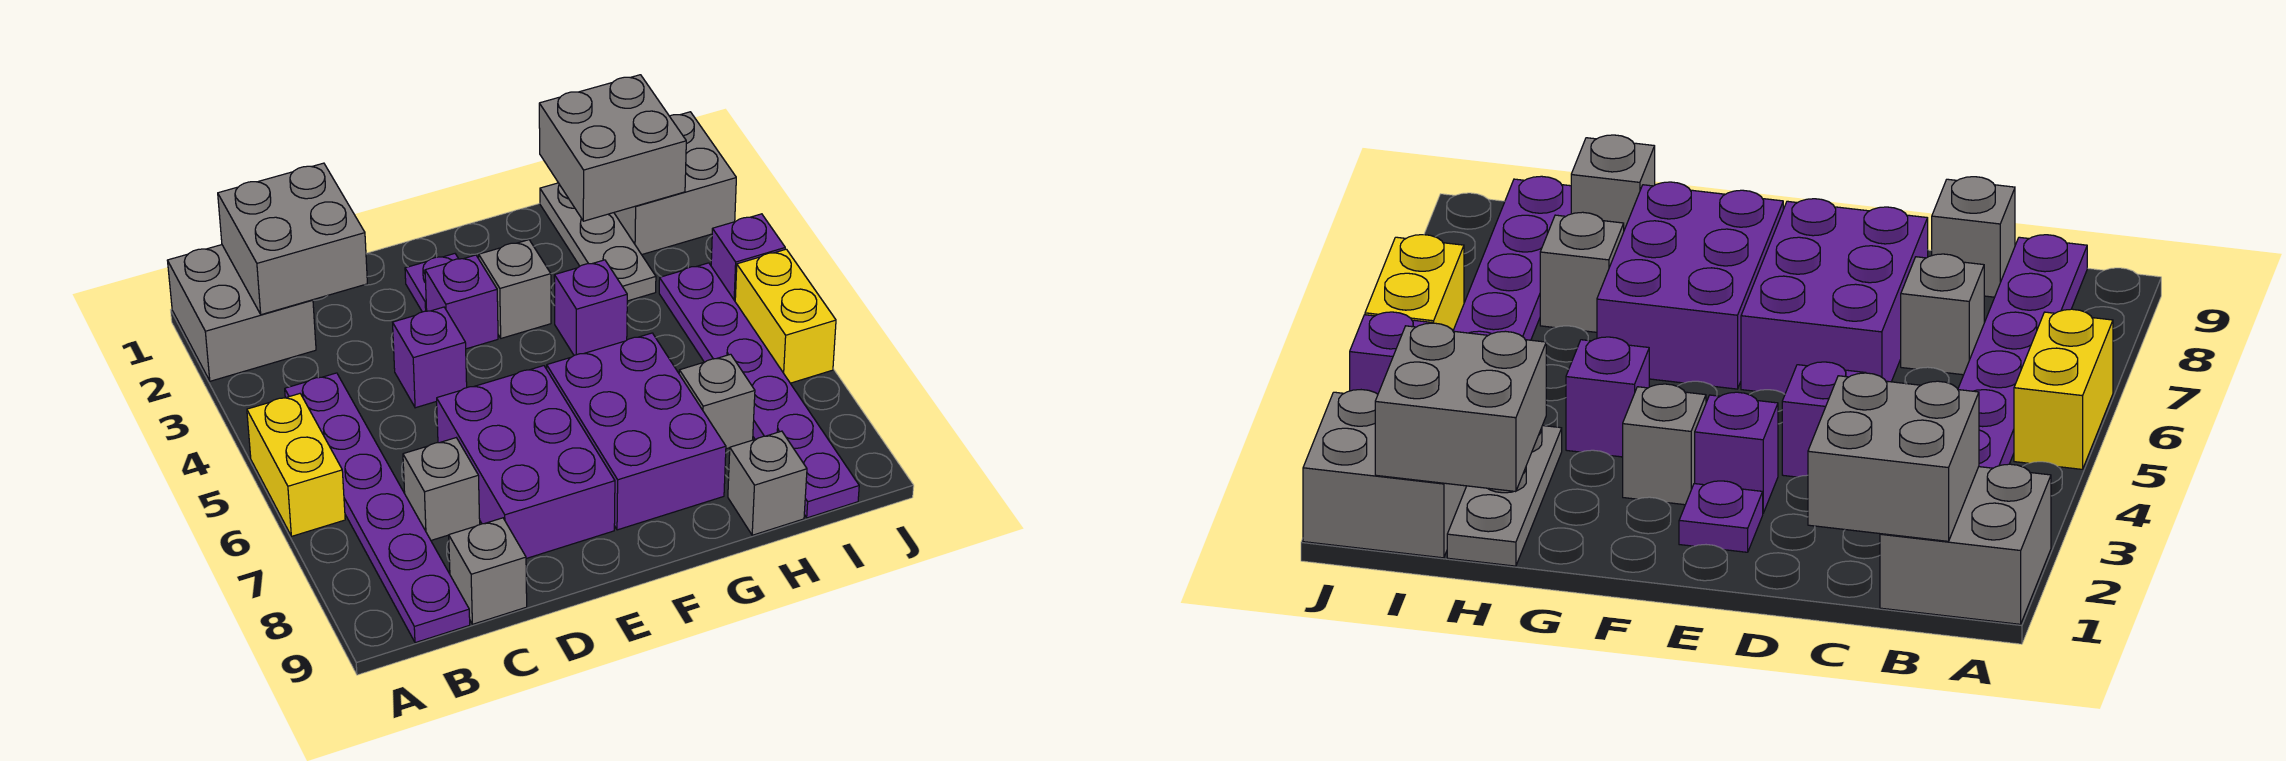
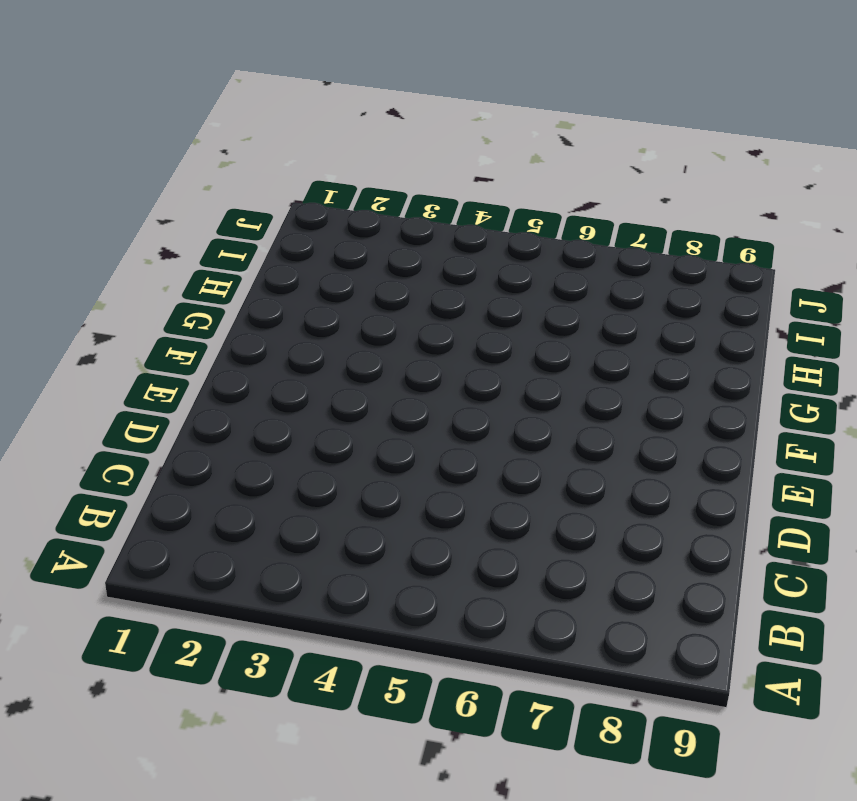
none -> grey brick A1:B2 level 1
none -> yellow brick A5:A6 level 1
none -> purple plate B4:B9 level 1

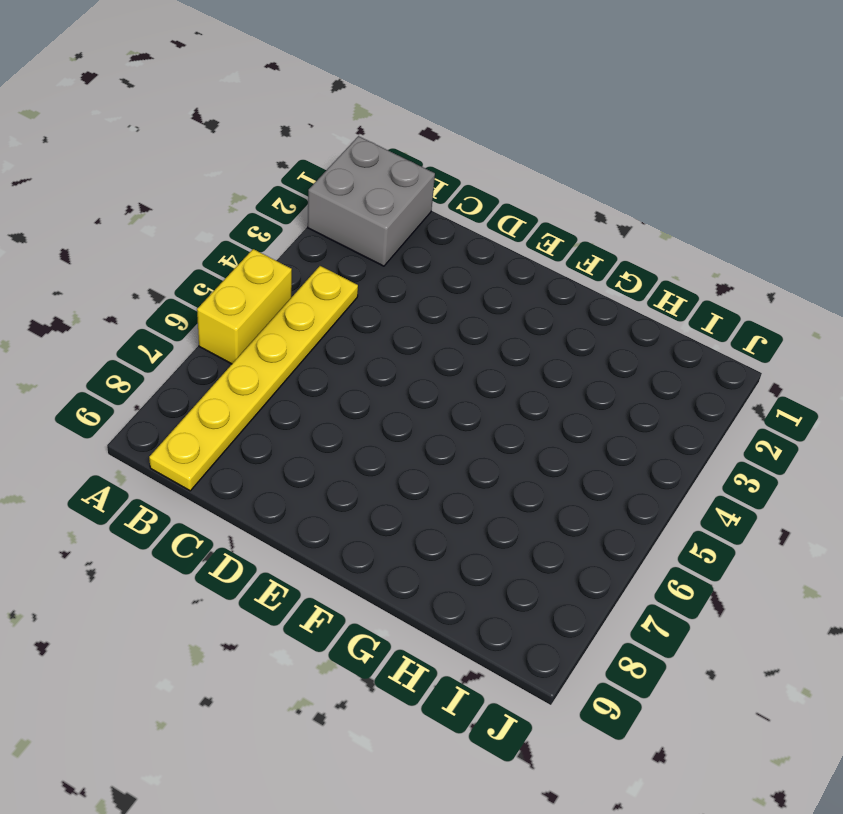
yellow plate B4:B9 level 1 -> purple plate B4:B9 level 1
none -> grey brick C7 level 1
none -> grey brick C9 level 1
none -> purple brick D4 level 1

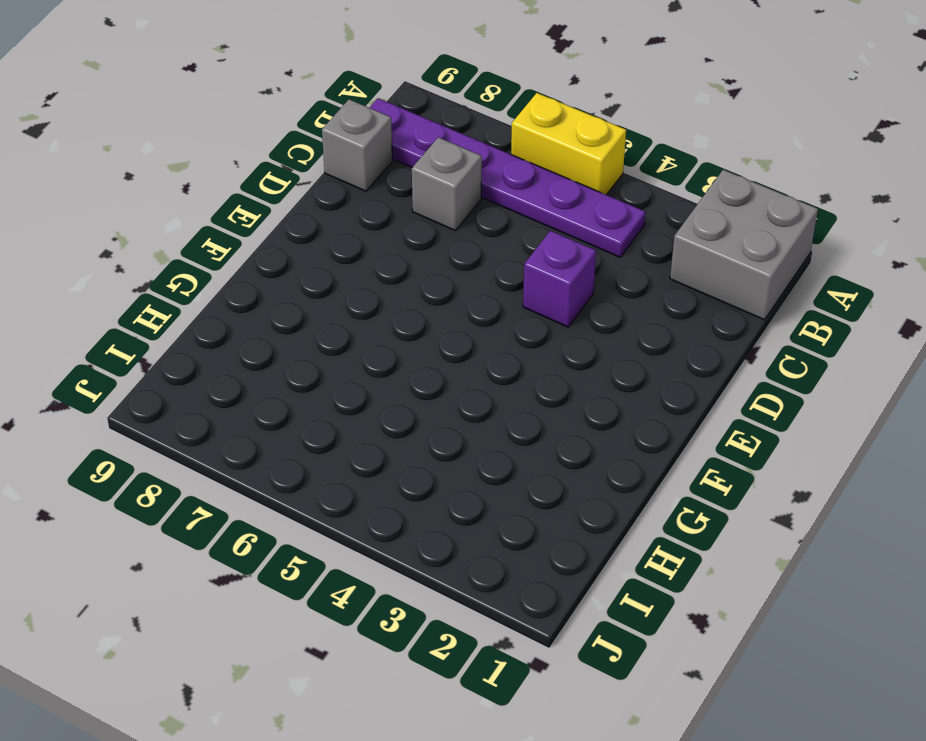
none -> purple brick D6:E8 level 1
none -> purple plate E2 level 1
none -> purple brick E3 level 1

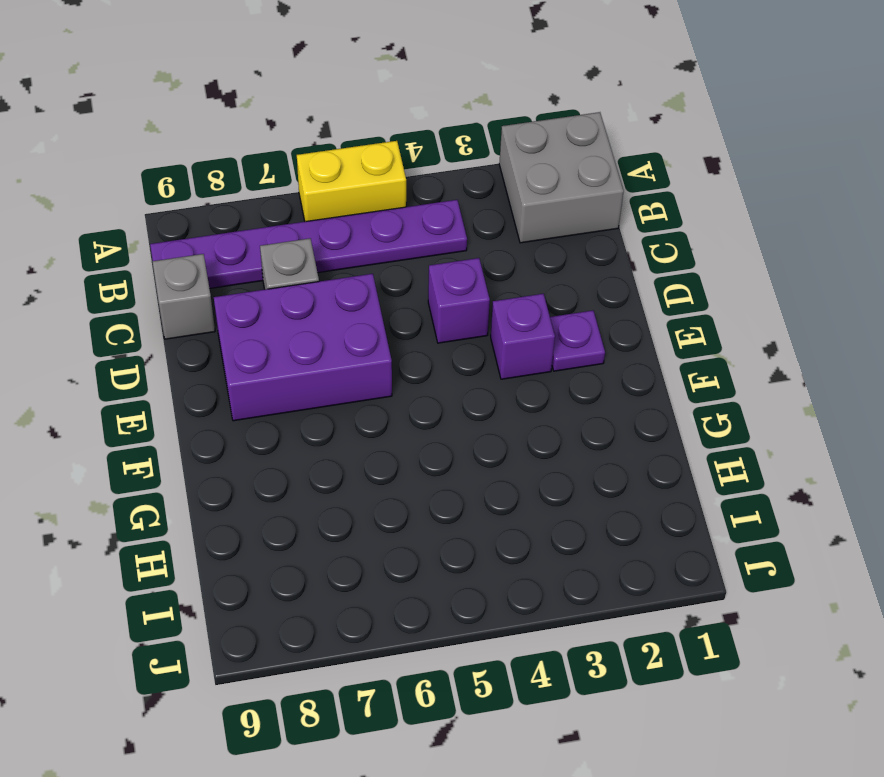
none -> grey brick F3 level 1
none -> purple brick F6:G8 level 1
none -> purple brick G4 level 1

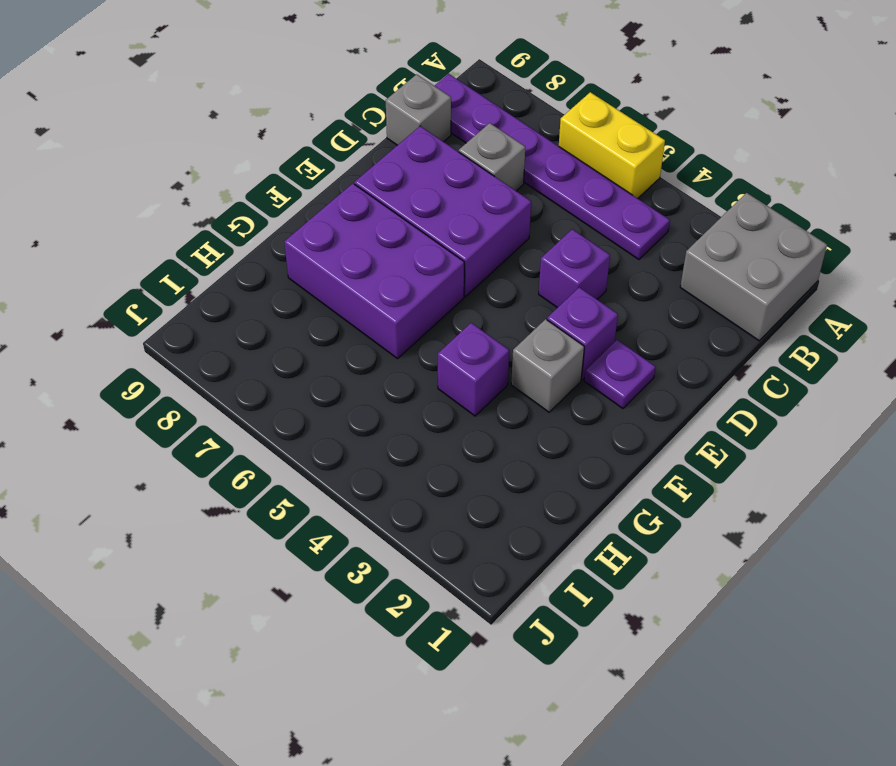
none -> grey plate H1:H3 level 1
none -> grey brick H7 level 1
none -> grey brick H9 level 1

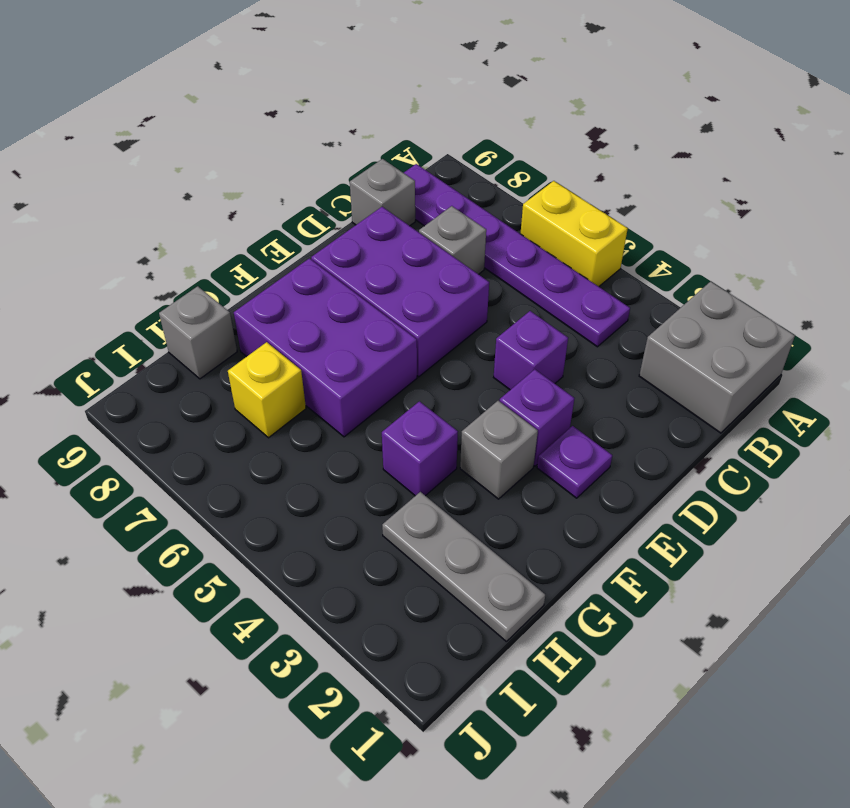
yellow brick H7 level 1 -> grey brick H7 level 1
none -> grey brick I1:J2 level 1
none -> purple plate I4:I9 level 1
none -> purple brick J4 level 1

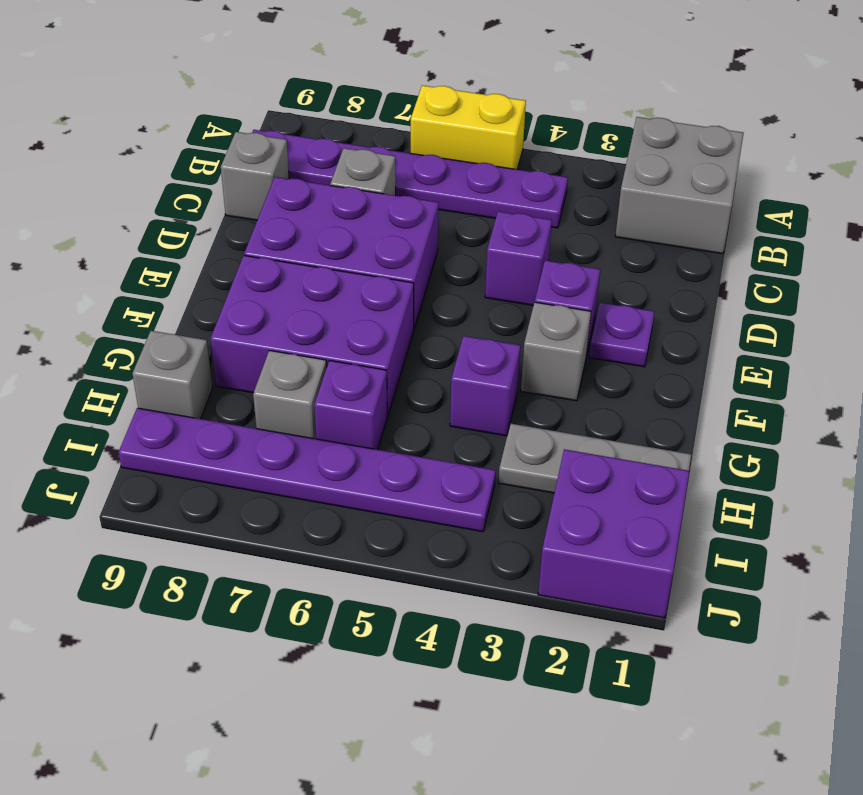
purple brick H6 level 1 -> purple brick J4 level 1
purple brick I1:J2 level 1 -> grey brick I1:J2 level 1
none -> yellow brick J5:J6 level 1
none -> grey brick B1:C2 level 2
none -> grey brick H1:I2 level 2

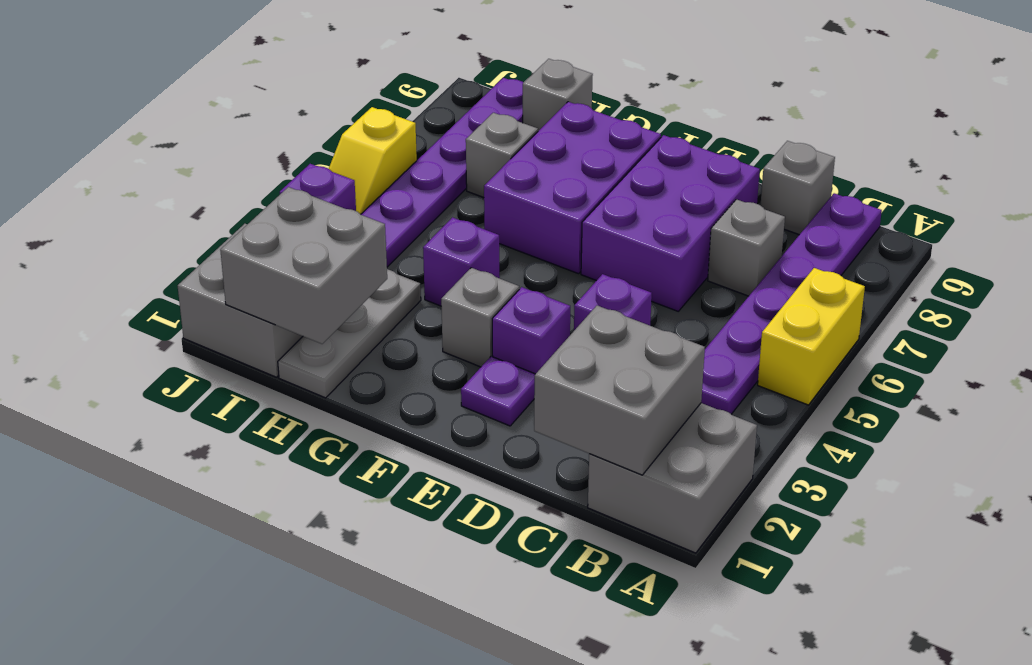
yellow slope J5:J6 level 1 top 6 -> yellow brick J5:J6 level 1

